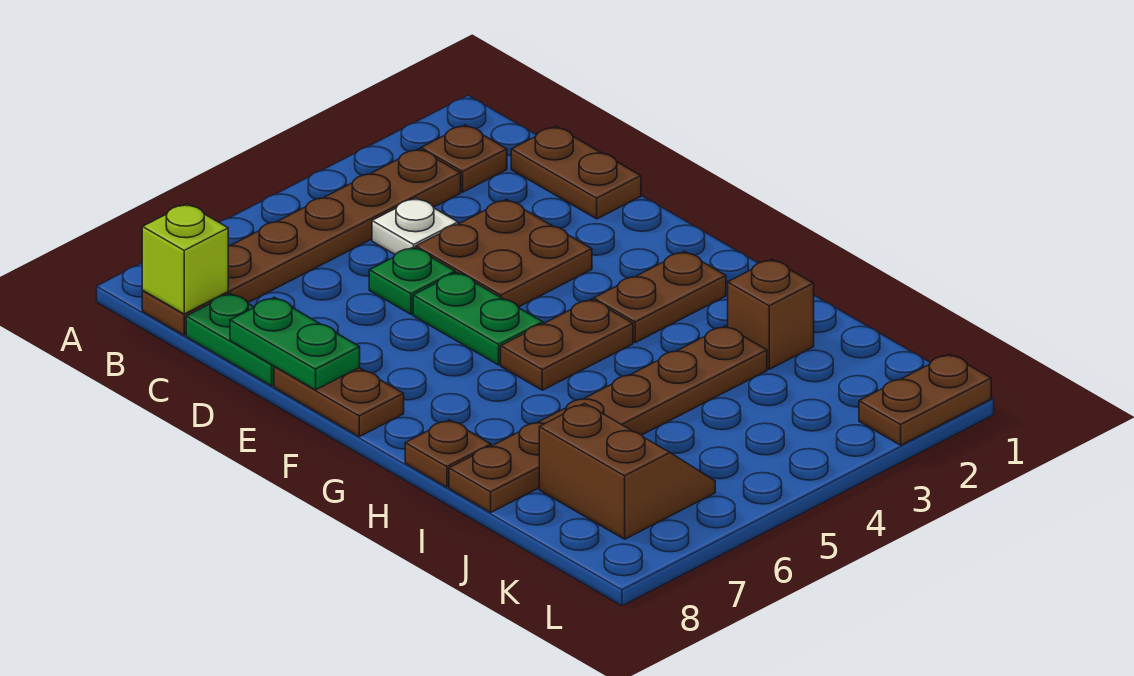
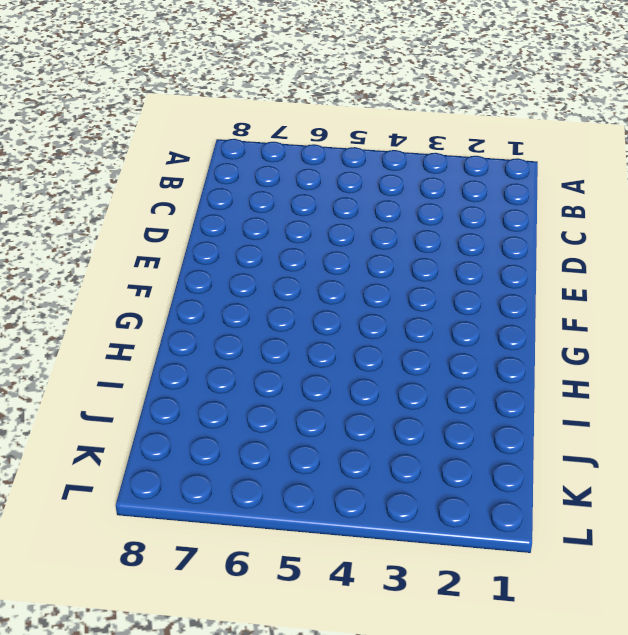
none -> brown plate B2 level 1
none -> brown plate B3:B8 level 1
none -> brown plate C1:D1 level 1

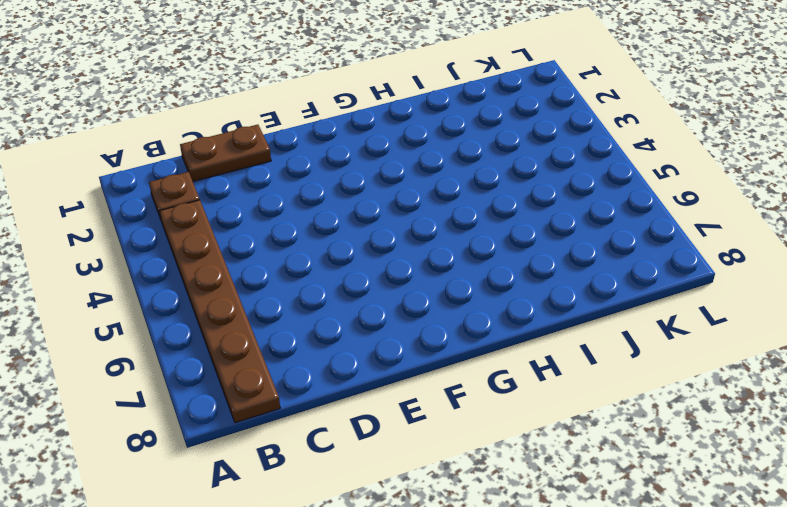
none -> white plate C4 level 1
none -> green plate C8:D8 level 1
none -> brown plate D3:E4 level 1

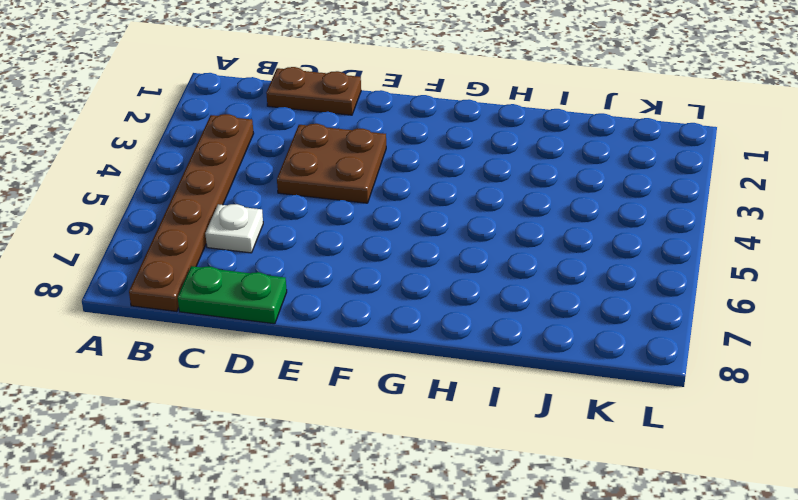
white plate C6 level 1 -> white plate C4 level 1
none -> brown plate B2 level 1
none -> green plate D5 level 1
none -> green plate E5:F5 level 1

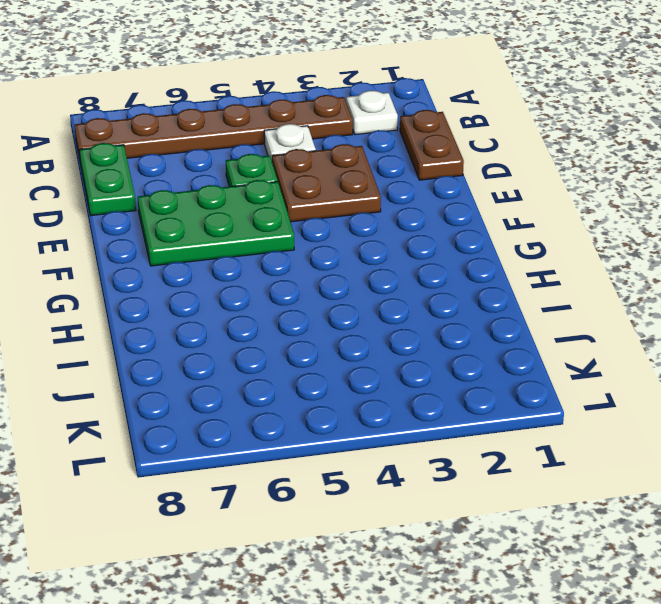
white plate B2 level 1 -> brown plate B2 level 1
green plate E5:F7 level 1 -> green plate E5:F5 level 1
none -> brown plate E8:F8 level 1
none -> brown plate G2:G3 level 1
none -> brown plate G4:G5 level 1

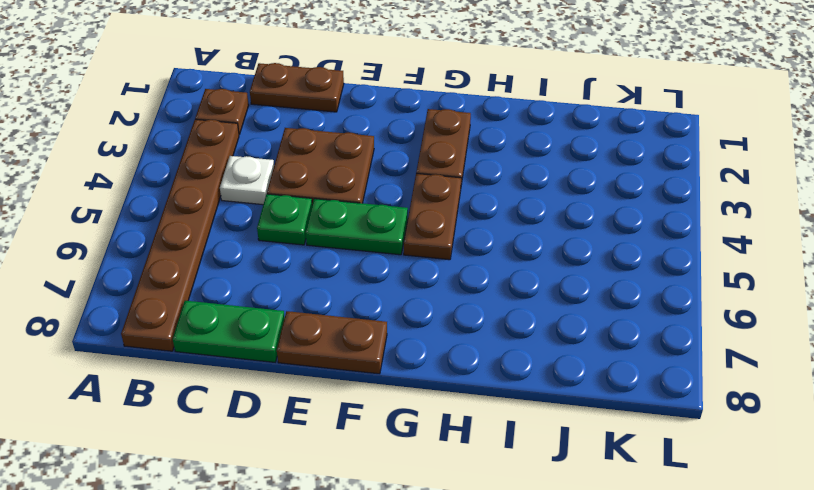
none -> brown plate H8 level 1
none -> brown brick I2 level 1
none -> brown plate I3:I8 level 1

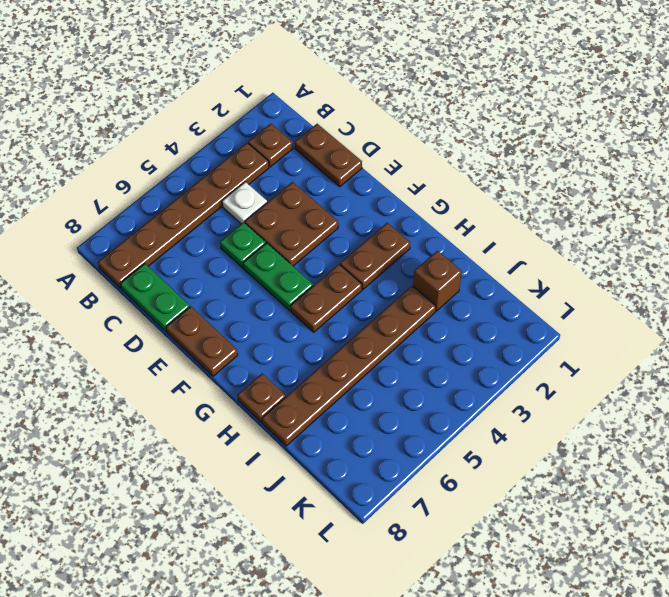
none -> brown slope J6:K7 level 1 top 7
none -> brown plate L1:L2 level 1
none -> lime brick B8 level 2

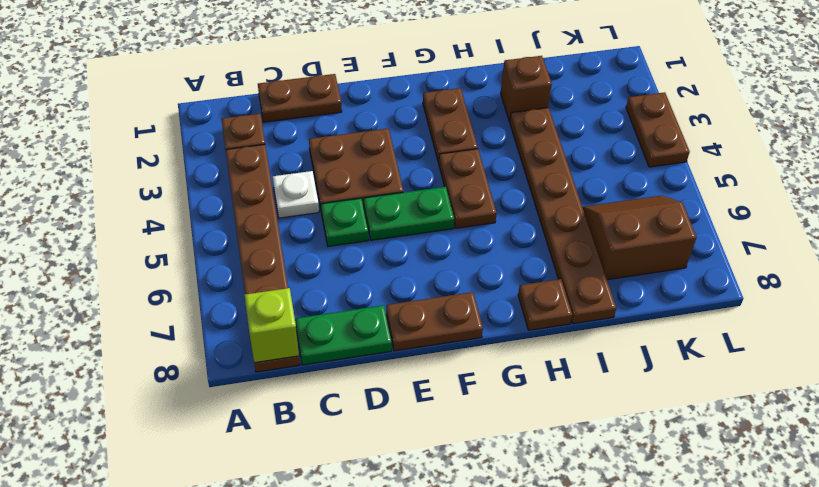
brown plate L3:L4 level 1 -> brown plate L1:L2 level 1
none -> green plate D8:E8 level 2

